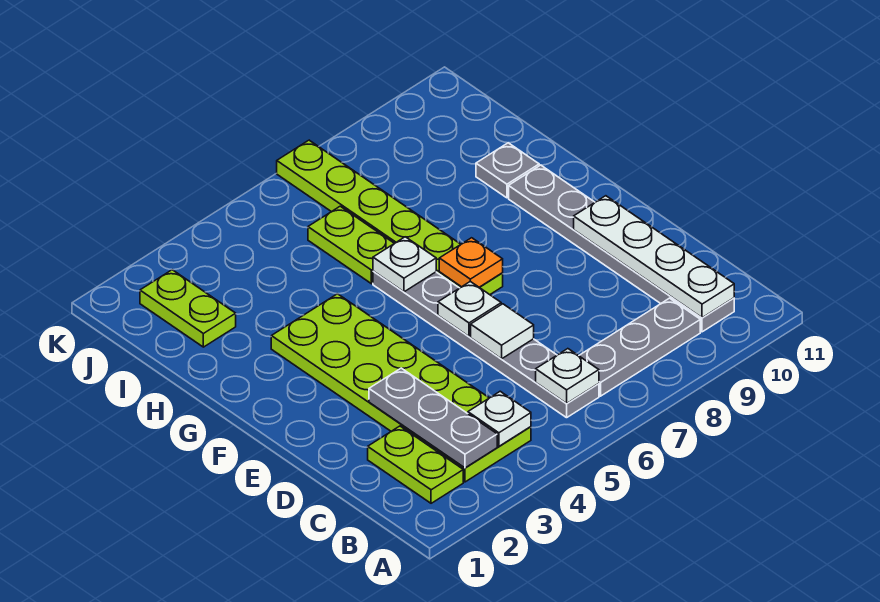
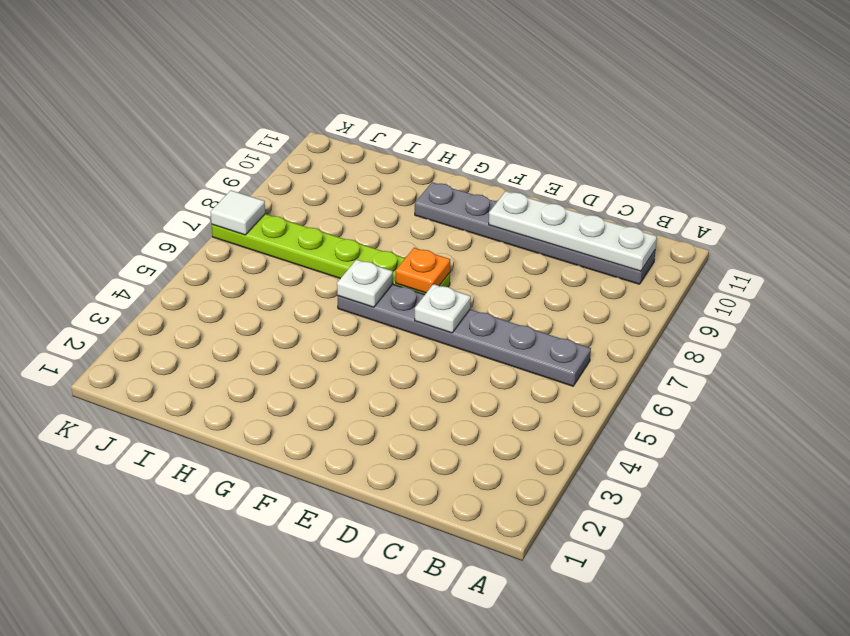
white tile K7 level 2 -> white tile D6 level 2
none -> lime plate B2:C2 level 1
none -> lime plate B3:G4 level 1
none -> grey plate B7:B9 level 1

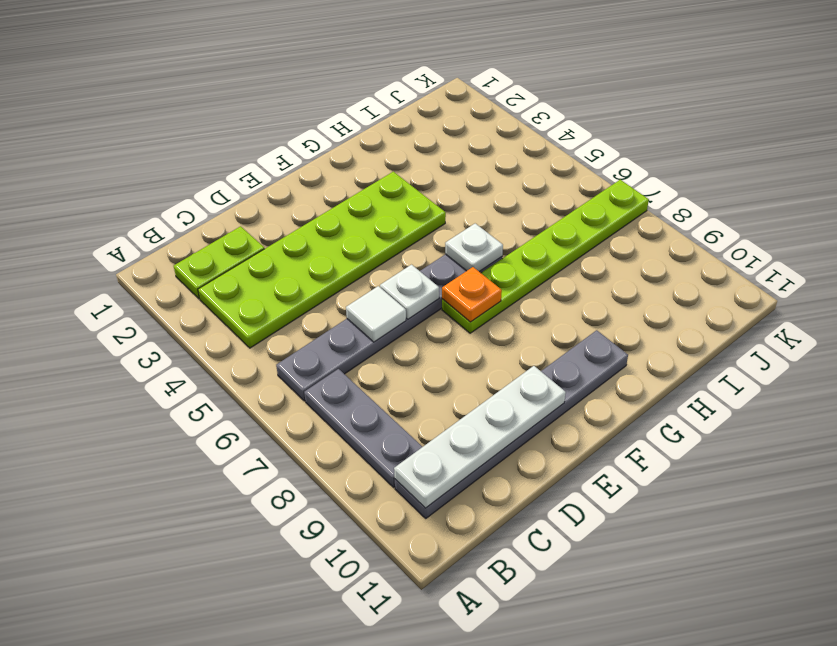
none -> lime plate H6:I6 level 1
none -> grey plate H10 level 1
none -> lime plate I2:J2 level 1

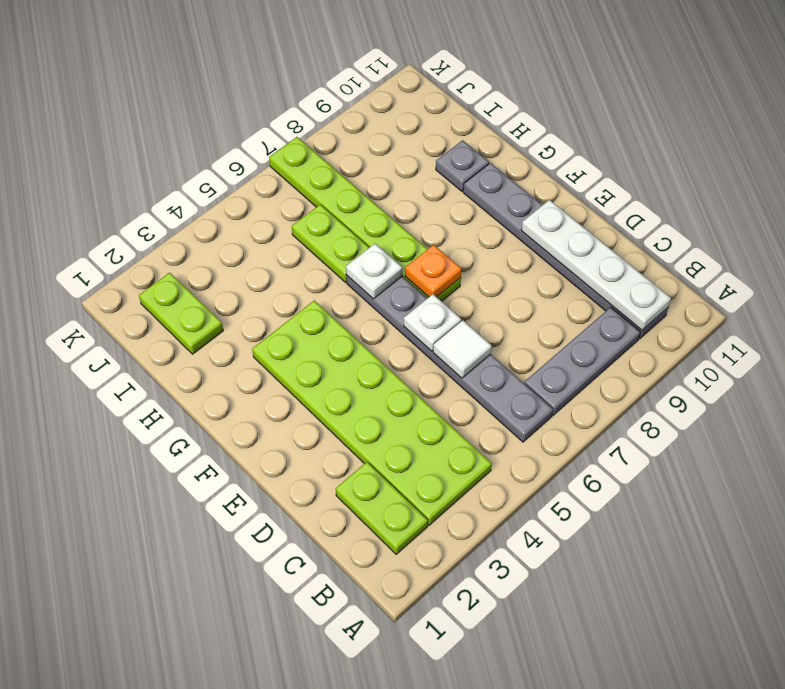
none -> grey plate B3:D3 level 2
none -> white plate B4 level 2
none -> white plate B6 level 2

